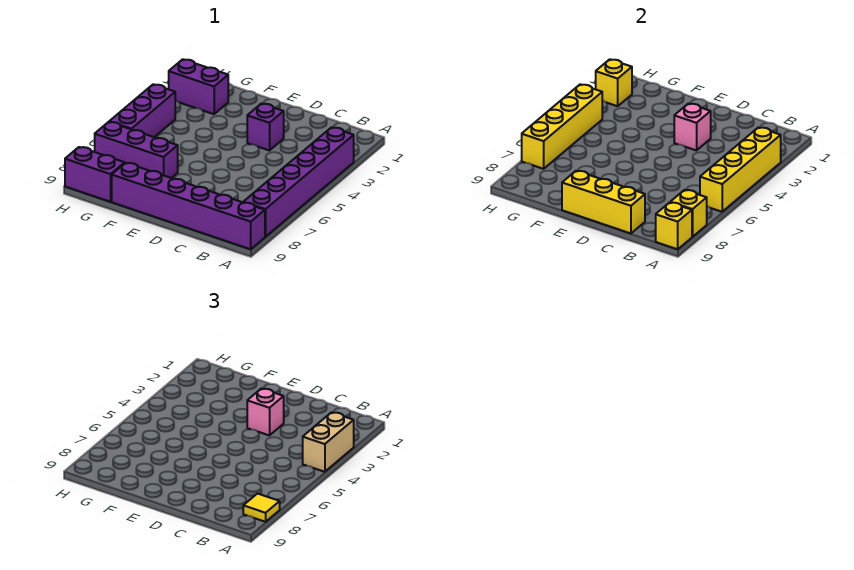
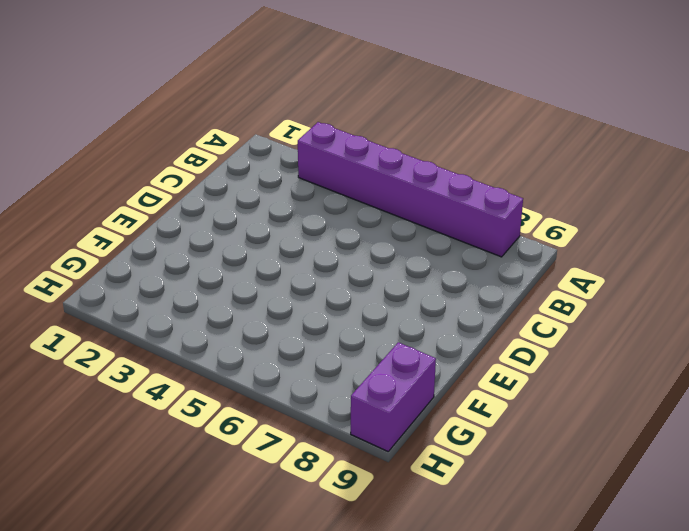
none -> purple brick A9:F9 level 1
none -> purple brick D3 level 1
none -> purple brick F7:H7 level 1

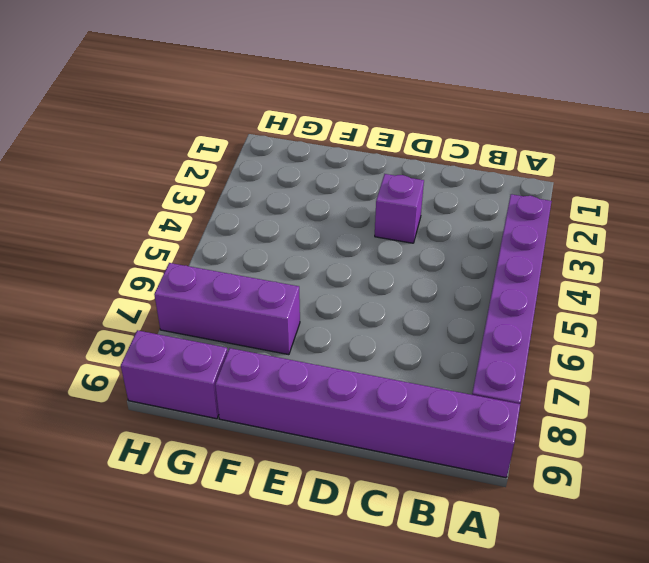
none -> purple brick G2:H2 level 1
none -> purple brick H4:H6 level 1
none -> yellow brick A3:A6 level 2

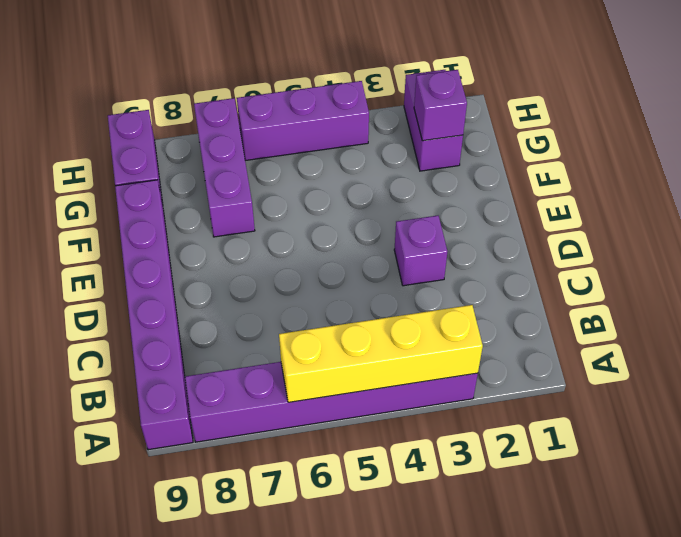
purple brick G2 level 2 -> none
none -> yellow brick A8 level 2
none -> yellow brick A9 level 2
none -> yellow brick C9:E9 level 2

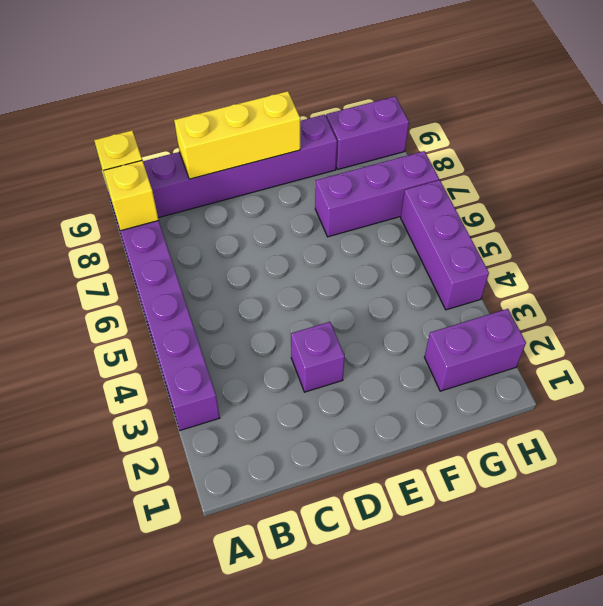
none -> yellow brick A3:A6 level 2
none -> pink brick D3 level 2
none -> yellow brick H2 level 2

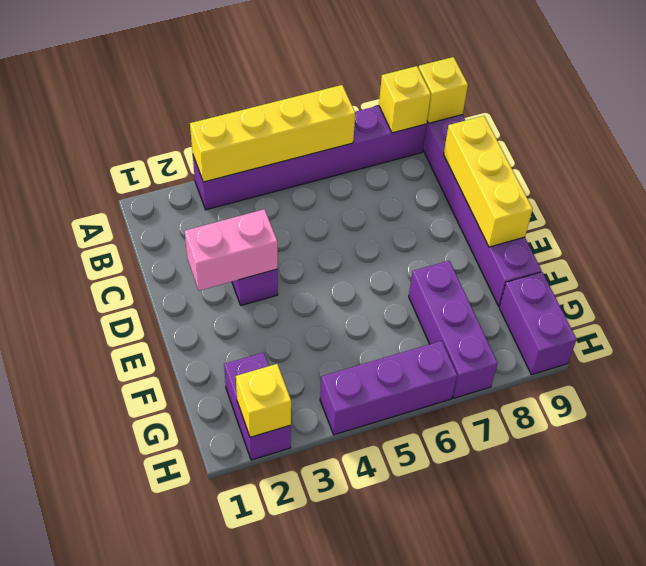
pink brick D2:D3 level 2 -> pink brick D3 level 2
none -> yellow brick H4:H7 level 2
none -> tan brick A3:A4 level 3
none -> yellow tile A8 level 3

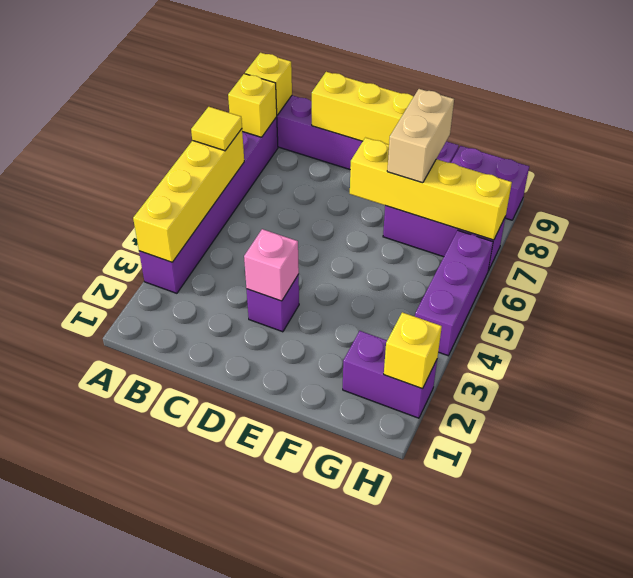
yellow tile A6 level 3 -> yellow tile A8 level 3
yellow brick E7:H7 level 2 -> yellow brick H4:H7 level 2
tan brick F7:F8 level 3 -> tan brick A3:A4 level 3
none -> pink brick D3 level 3

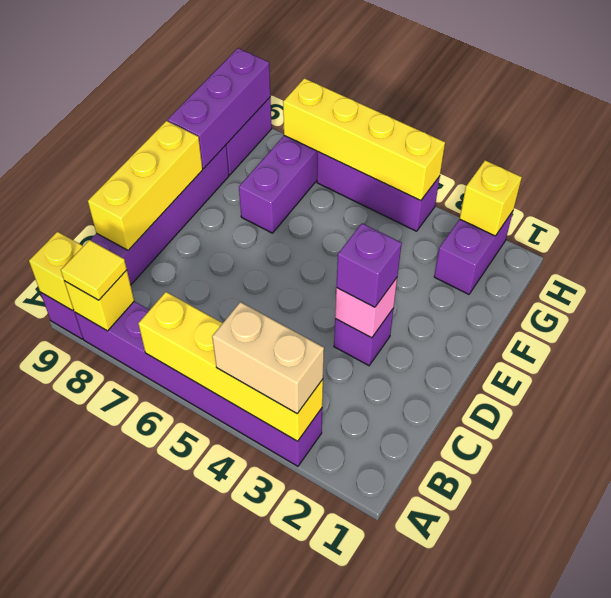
purple brick D3 level 3 -> pink brick D3 level 3
purple brick F9:H9 level 2 -> none

